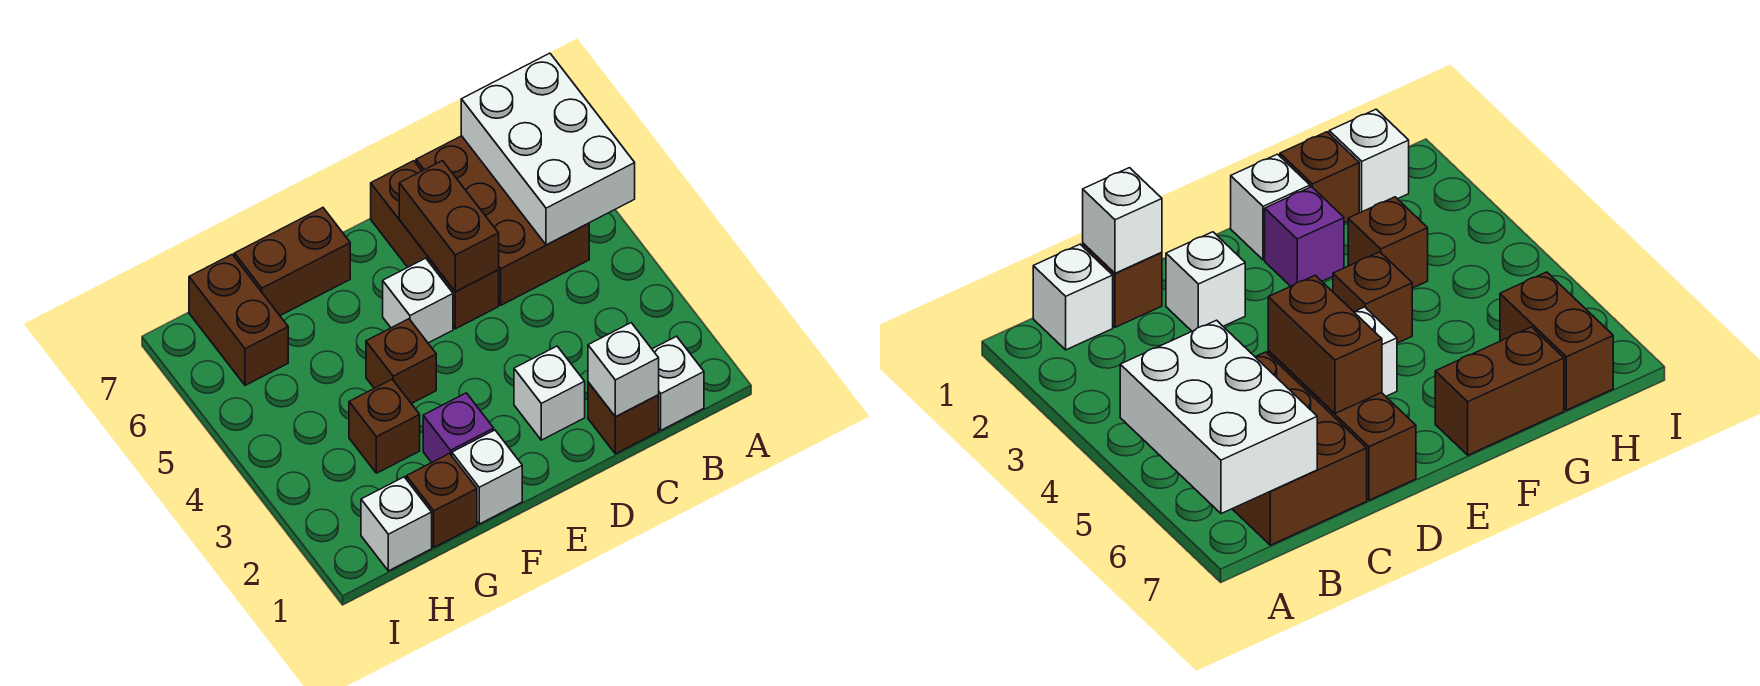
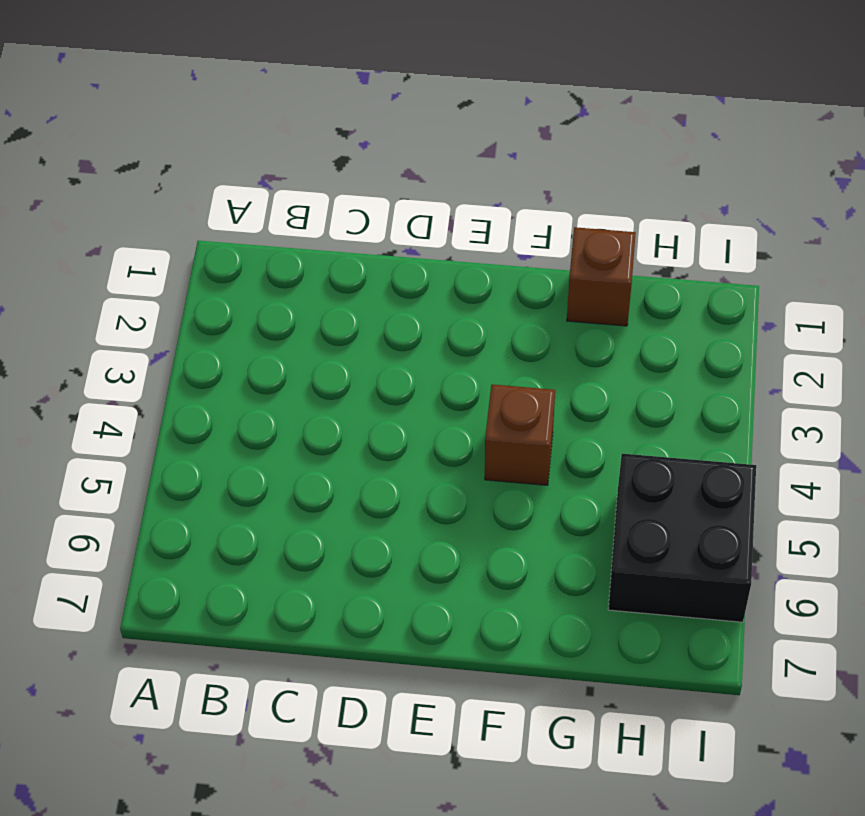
black brick H5:I6 level 1 -> brown brick H6:H7 level 1
none -> white brick B1 level 1
none -> brown brick B5:C7 level 1
none -> brown brick C1 level 1

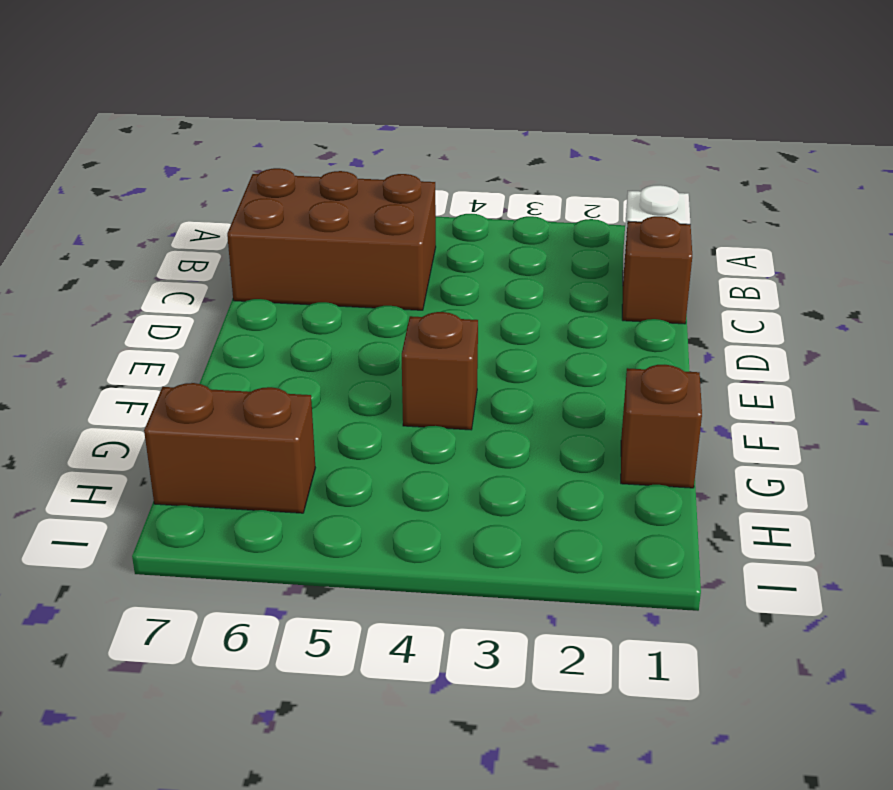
none -> white brick D2 level 1
none -> brown brick D5:D7 level 1
none -> white brick E5 level 1

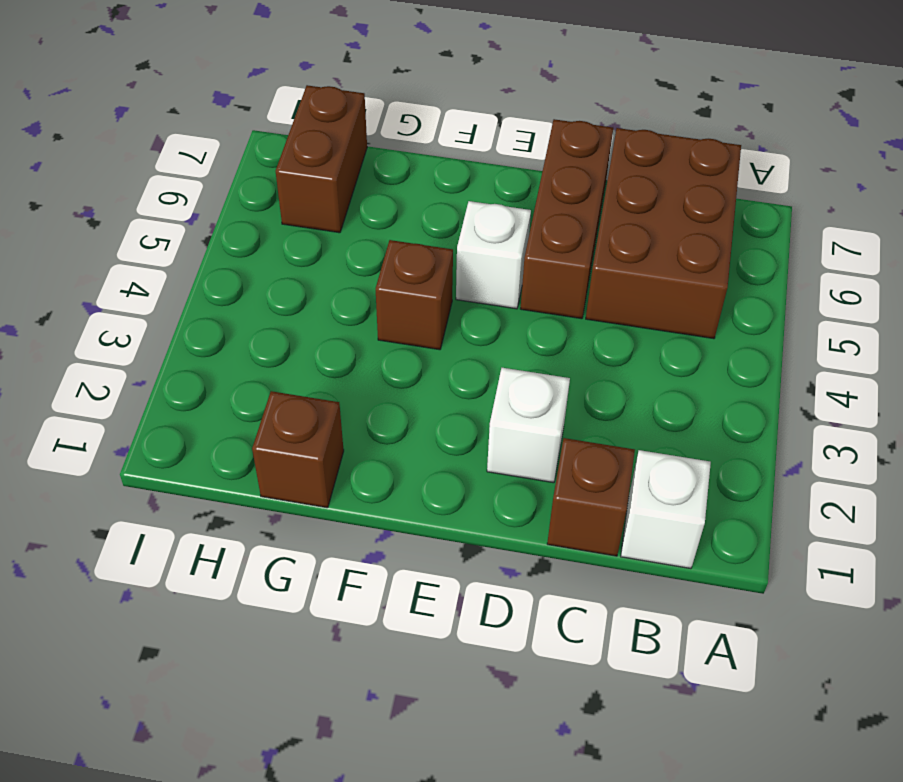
none -> white brick F1 level 1
none -> purple brick F2 level 1
none -> brown brick F7:G7 level 1

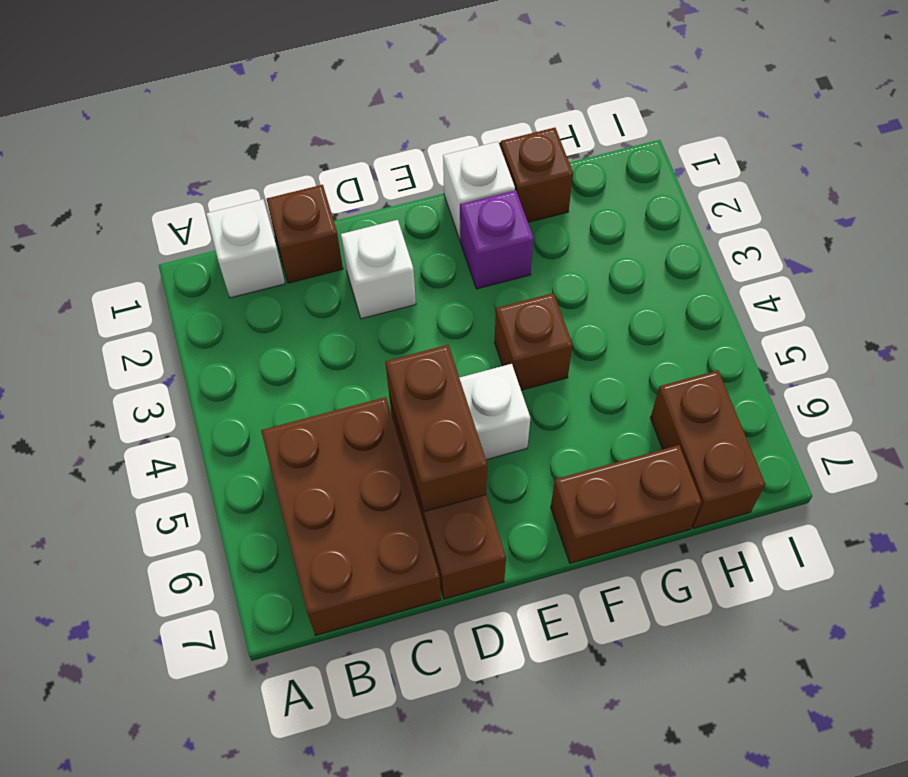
none -> brown brick G3 level 1
none -> white brick H1 level 1
none -> white brick A5:B7 level 2

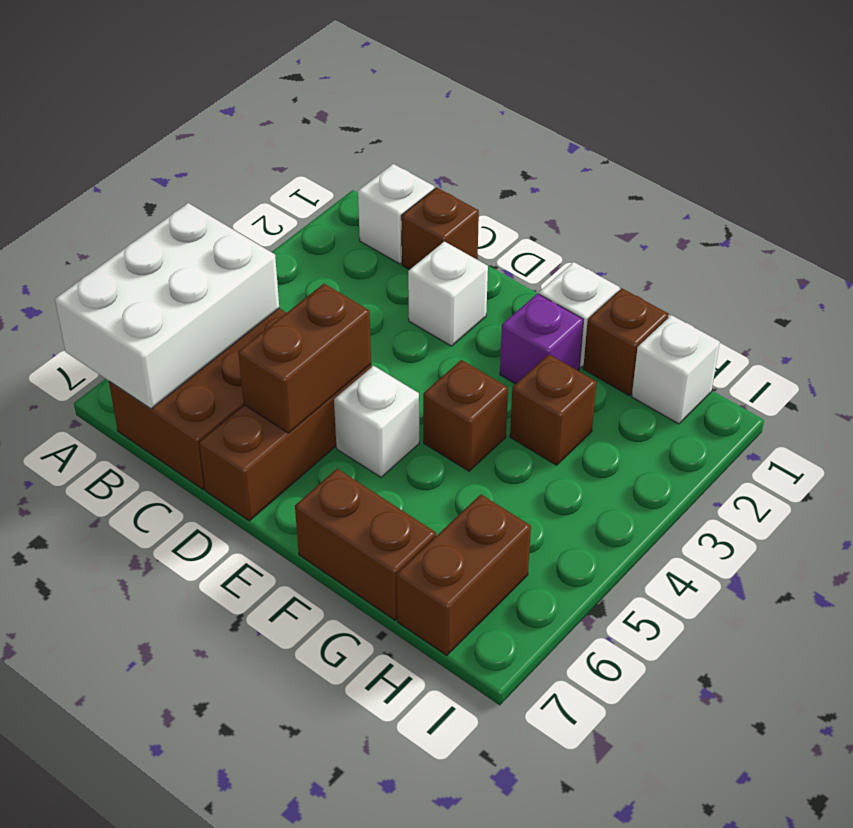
none -> white brick C1 level 2

